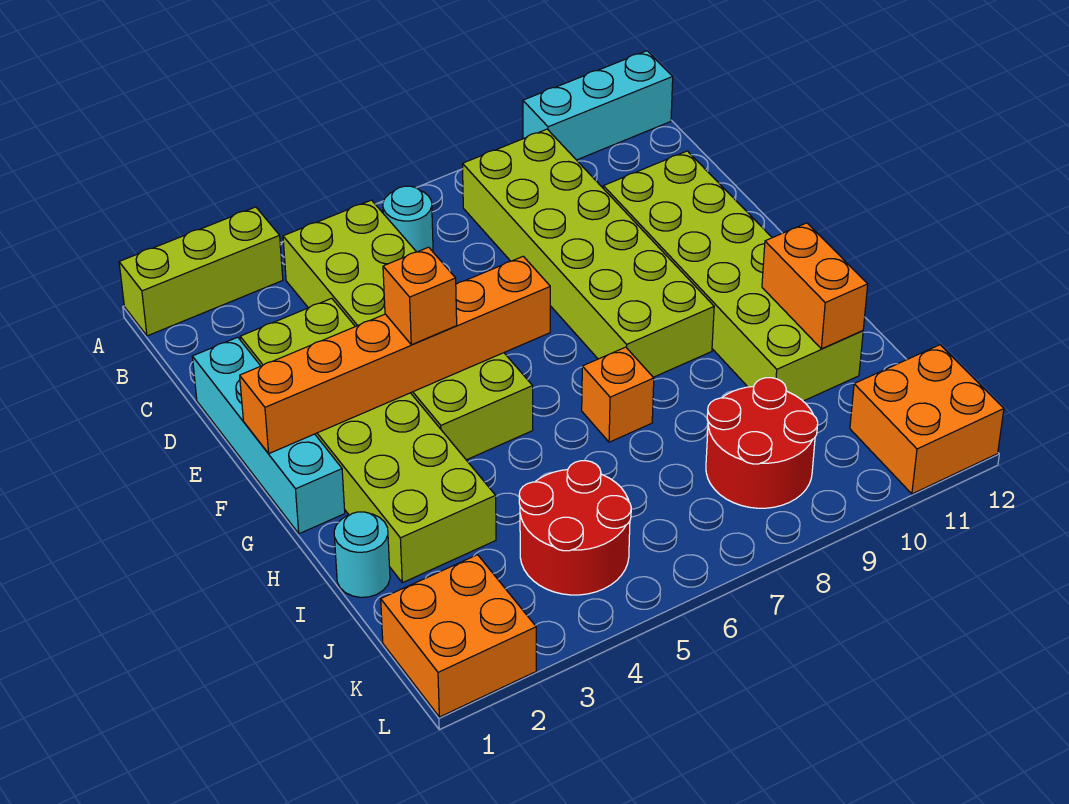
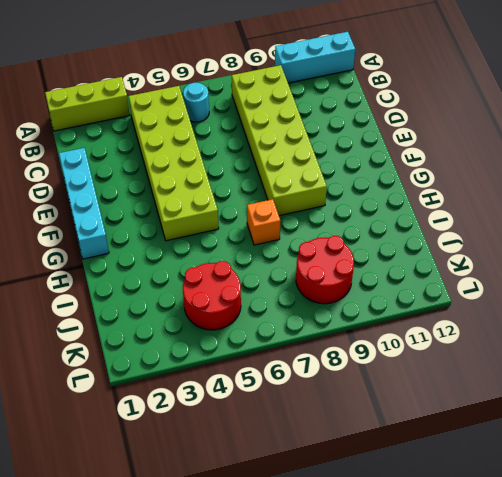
none -> lime brick D2:I3 level 1
none -> lime brick D10:I11 level 1
none -> cyan round brick I1 level 1

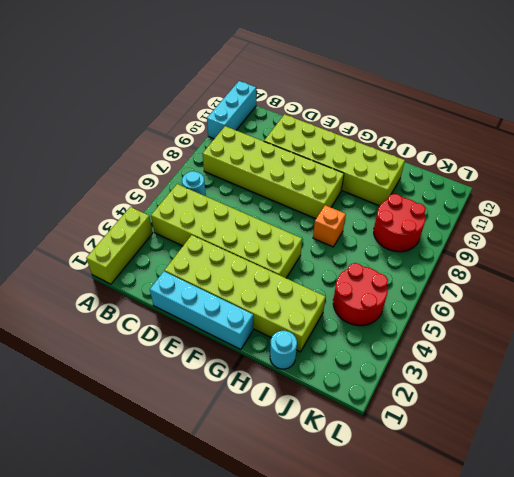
none -> orange brick K1:L2 level 1
none -> orange brick K11:L12 level 1
none -> orange brick F1:F6 level 2

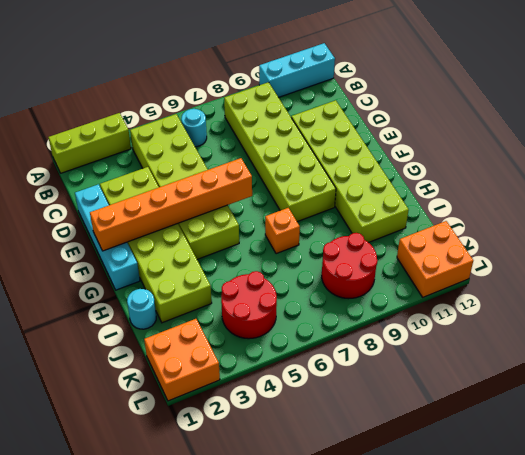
none -> orange brick H11:I11 level 2
none -> orange brick F4 level 3

